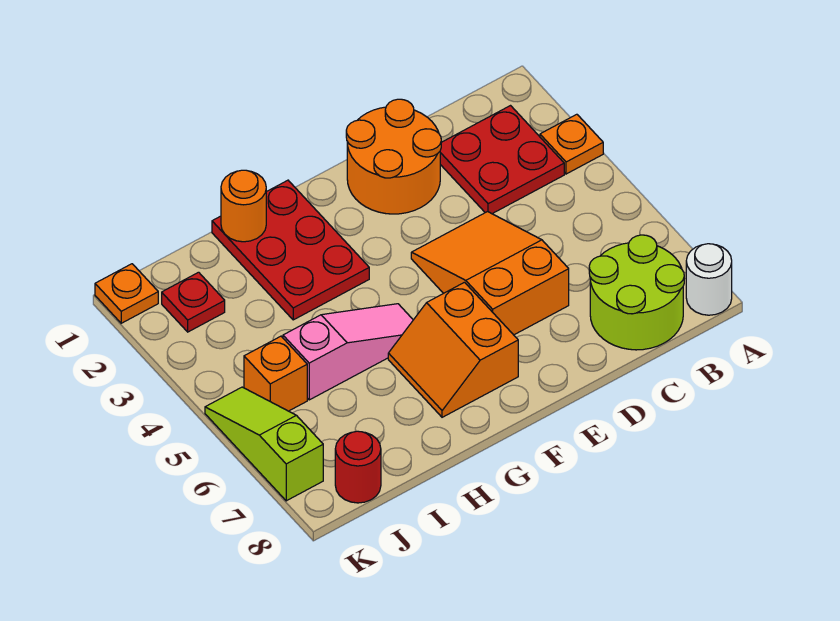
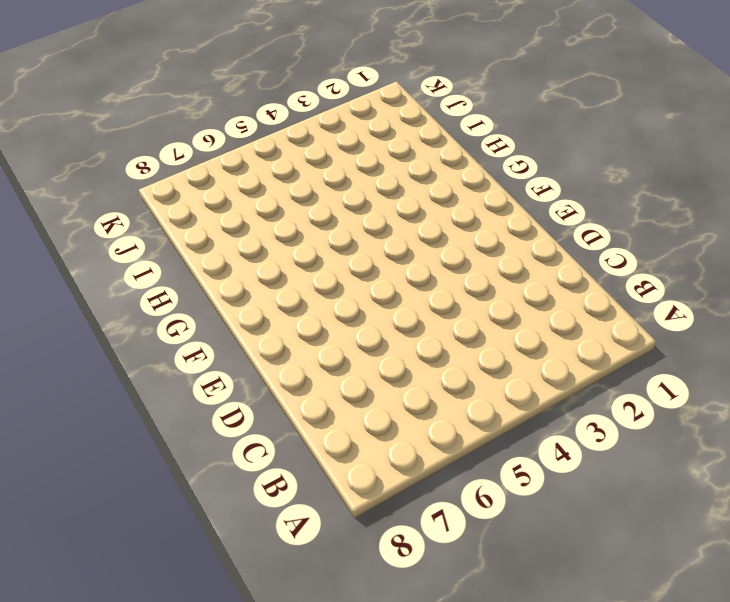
none -> orange plate A3 level 1
none -> white round brick A8 level 1
none -> red plate B2:C3 level 1

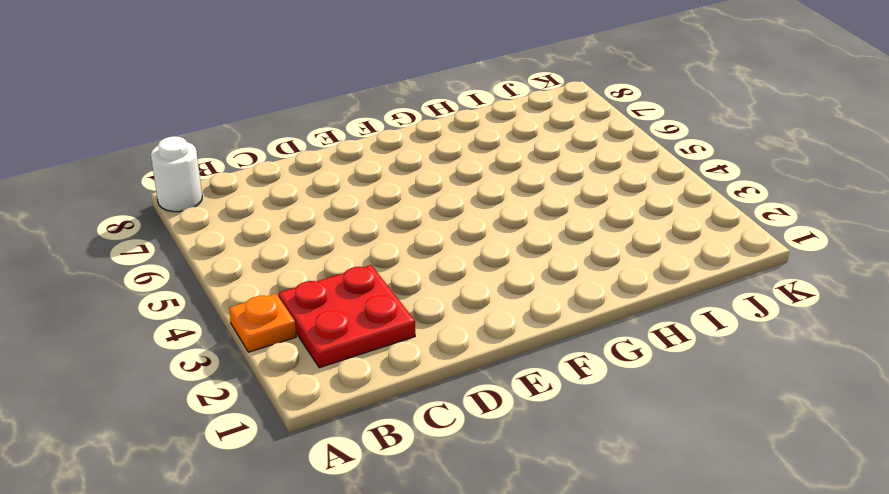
none -> lime round brick B7:C8 level 1
none -> orange round brick D1:E2 level 1
none -> orange slope D4:E6 level 1 top 6

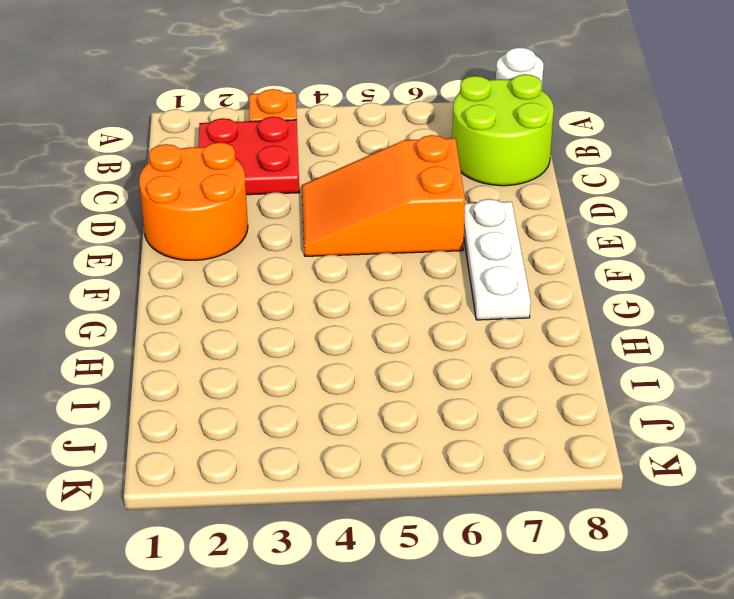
white plate E7:G7 level 1 -> orange slope F6:G7 level 1 top F
none -> red plate G1:H3 level 1
none -> pink slope G5:I5 level 1 top I
none -> red plate J2 level 1

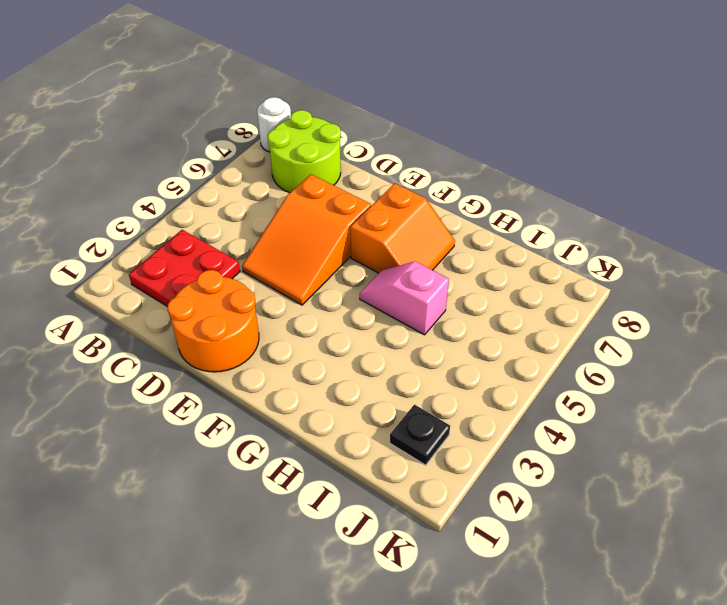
pink slope G5:H5 level 1 top H -> pink slope G5:I5 level 1 top I
black plate J2 level 1 -> red plate J2 level 1
none -> orange plate A3 level 1
none -> red plate G1:H3 level 1
none -> orange brick J5 level 1

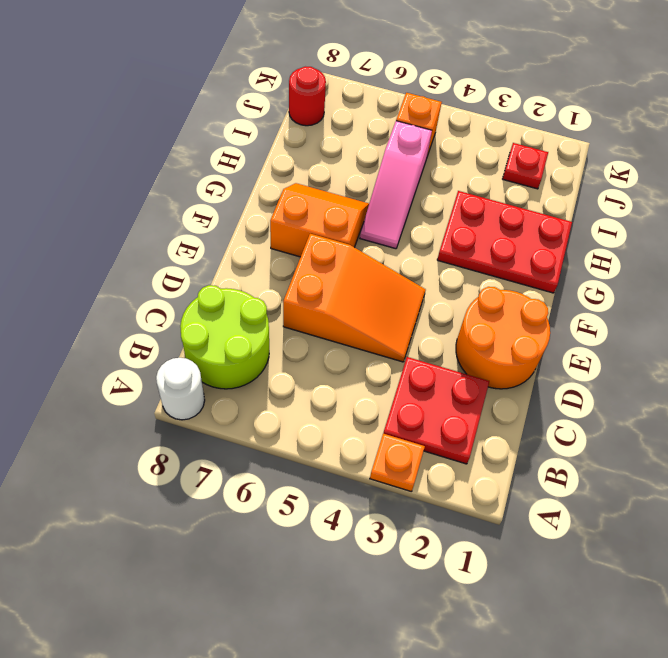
none -> orange plate K1 level 1
none -> lime slope K5:K7 level 1 top 7
none -> orange round brick H1 level 2

